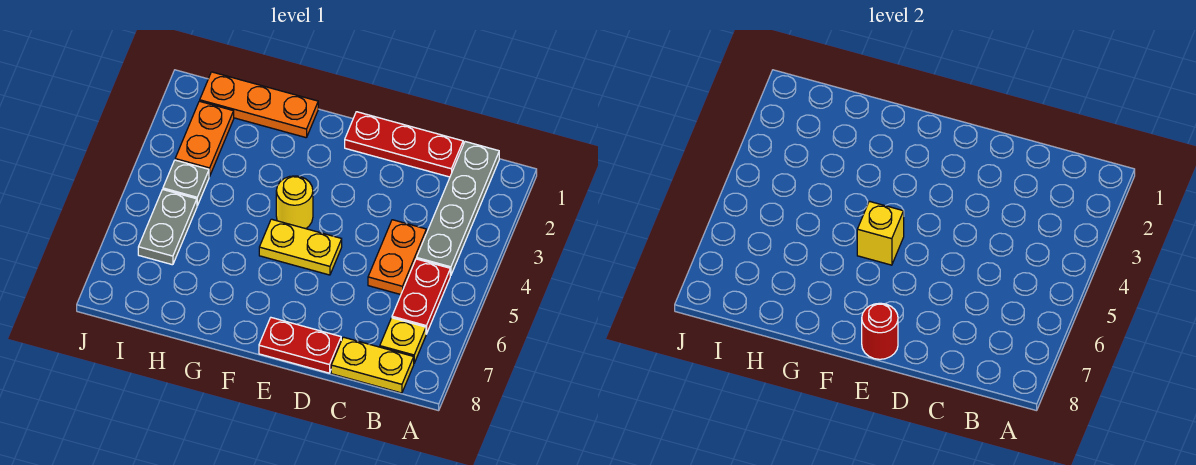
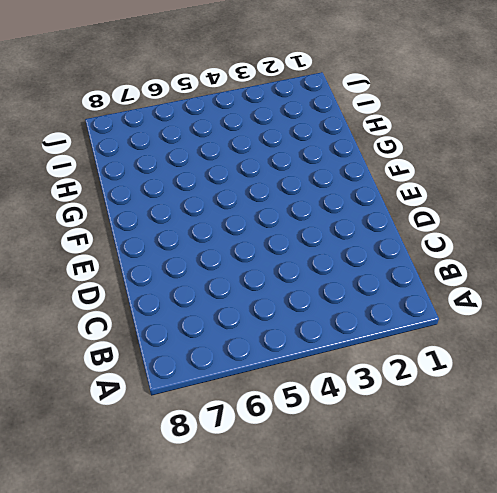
none -> grey plate B1:B4 level 1
none -> red plate B5:B6 level 1
none -> yellow plate B7 level 1

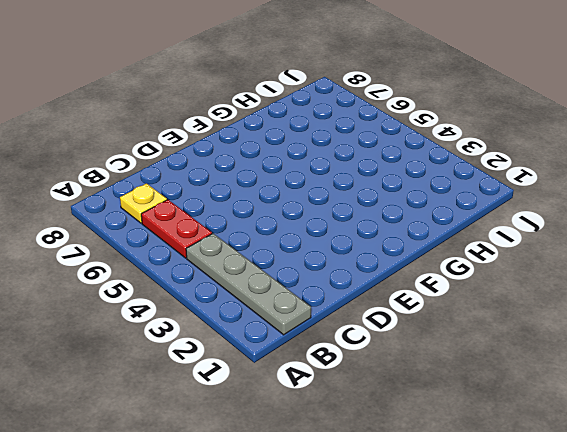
none -> yellow plate B8:C8 level 1
none -> red plate C1:E1 level 1
none -> orange plate C4:C5 level 1

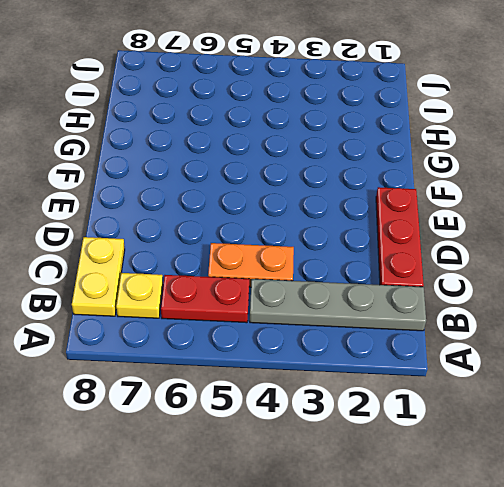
none -> red plate D8:E8 level 1
none -> yellow plate E5:F5 level 1
none -> yellow round brick F4 level 1

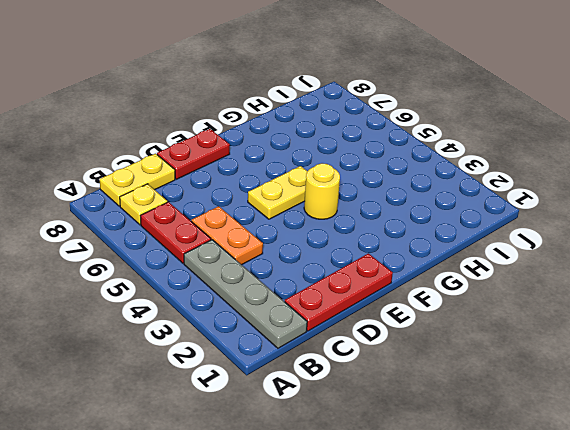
none -> orange plate G1:I1 level 1
none -> orange plate I2:I3 level 1
none -> grey plate I4 level 1

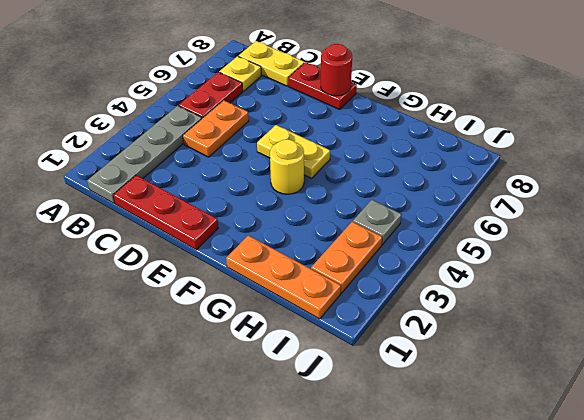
none -> grey plate I5:I6 level 1
none -> yellow brick F5 level 2

